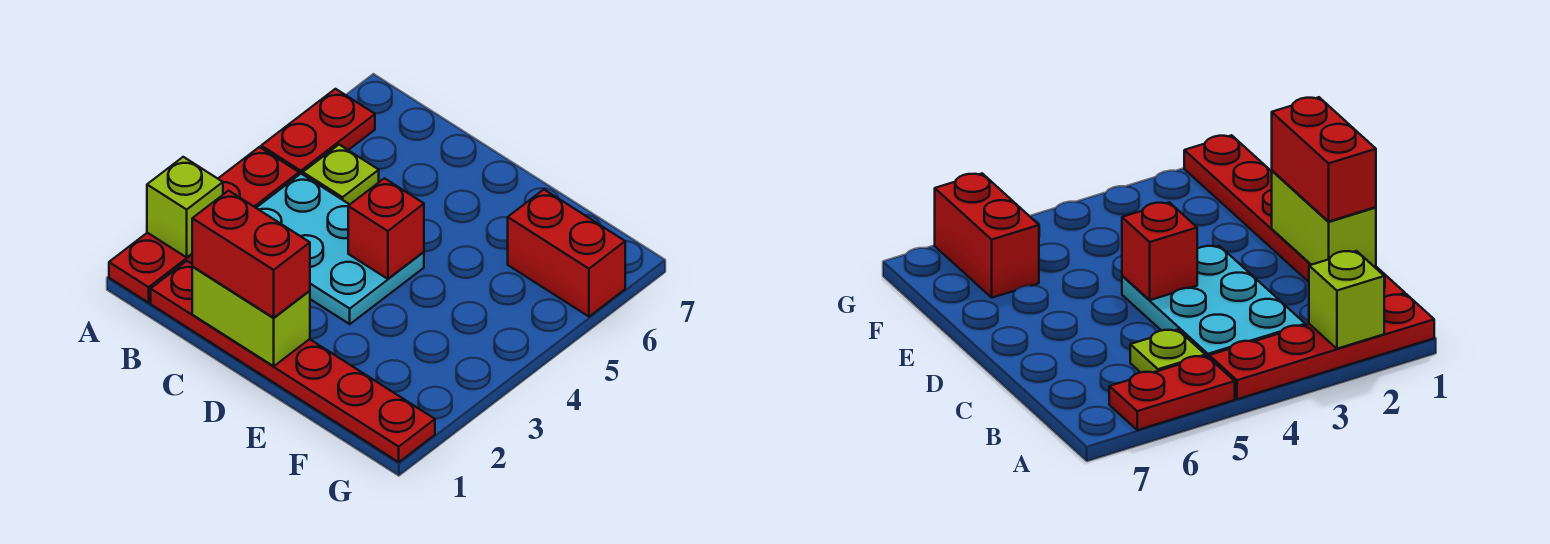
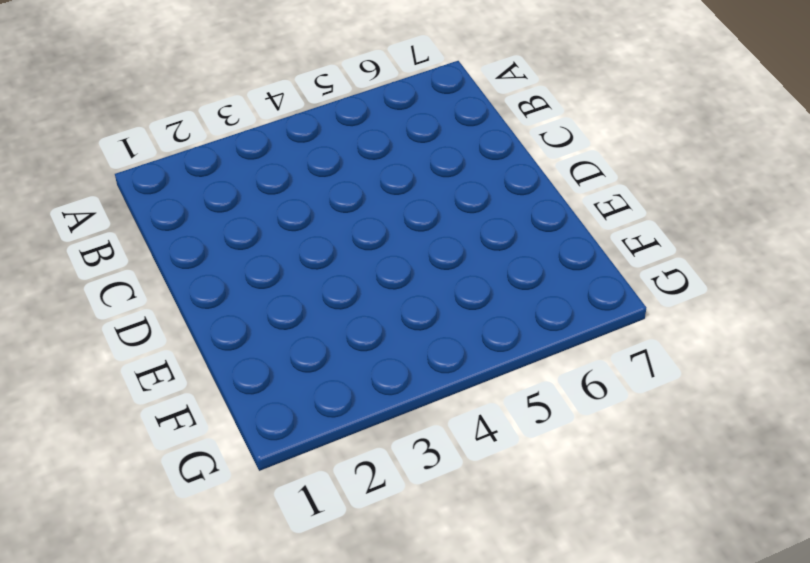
none -> red plate A1:A4 level 1
none -> red plate A5:A6 level 1

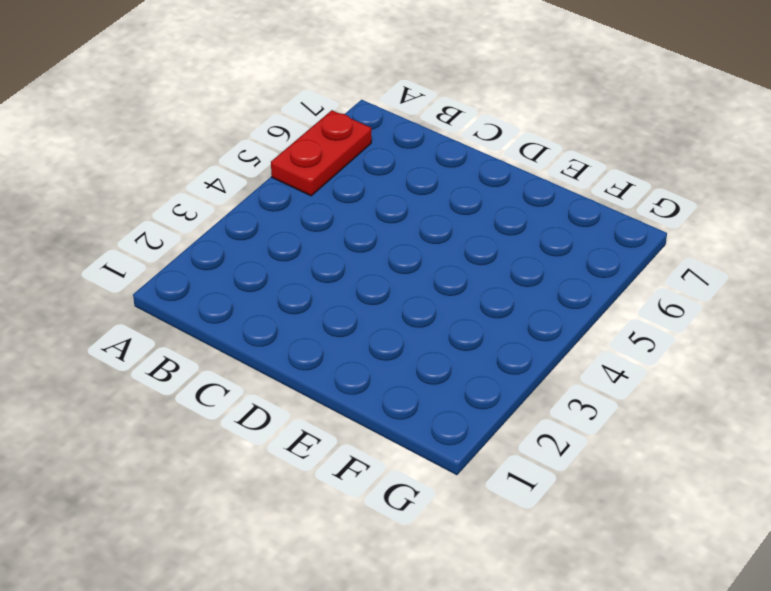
none -> red plate A1:A4 level 1
none -> red plate B1:G1 level 1

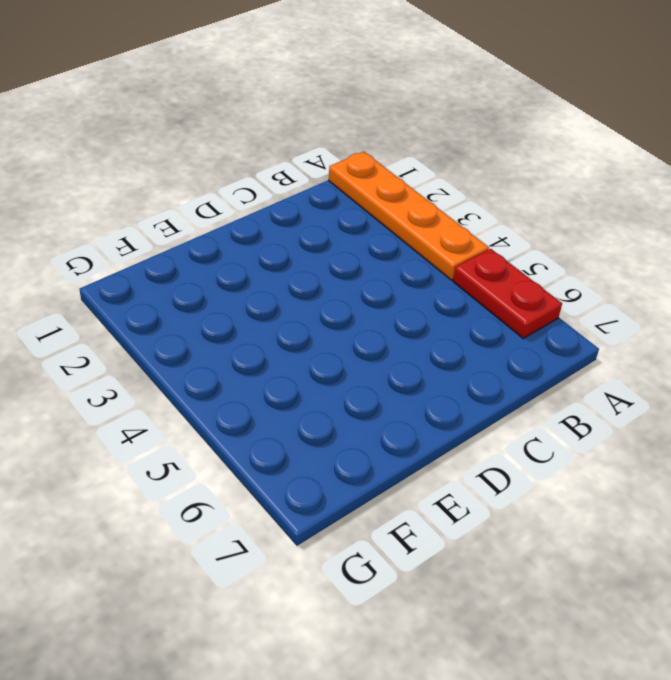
orange plate A1:A4 level 1 -> red plate A1:A4 level 1
none -> red plate B1:G1 level 1
none -> cyan plate B3:D4 level 1

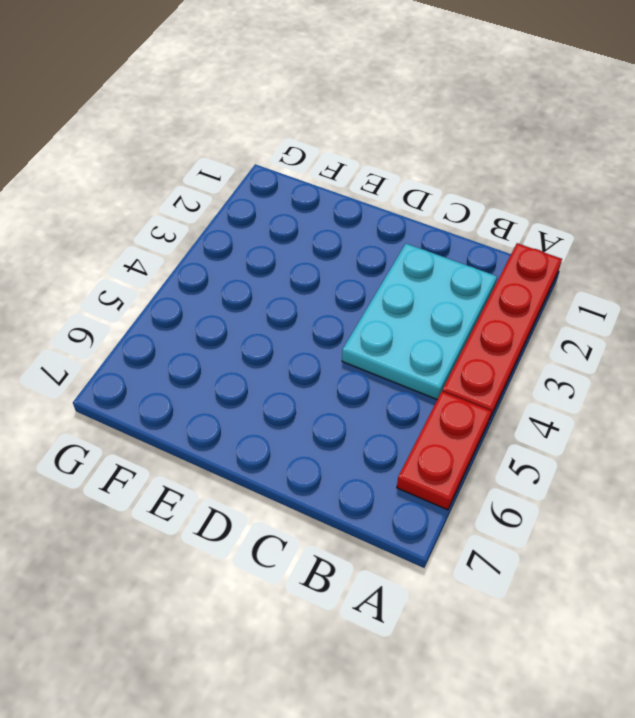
cyan plate B2:C4 level 1 -> cyan plate B3:D4 level 1
none -> red plate B1:G1 level 1
none -> lime plate B5 level 1

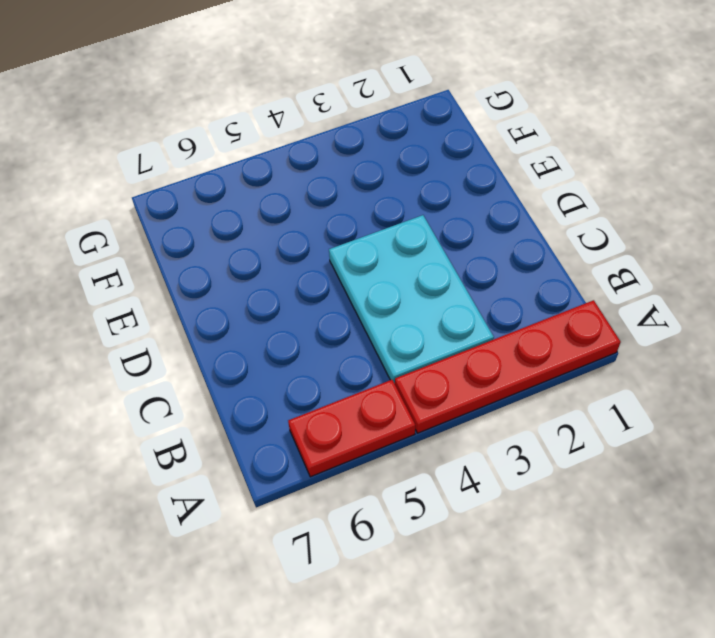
none -> red plate B1:G1 level 1
none -> lime plate B5 level 1

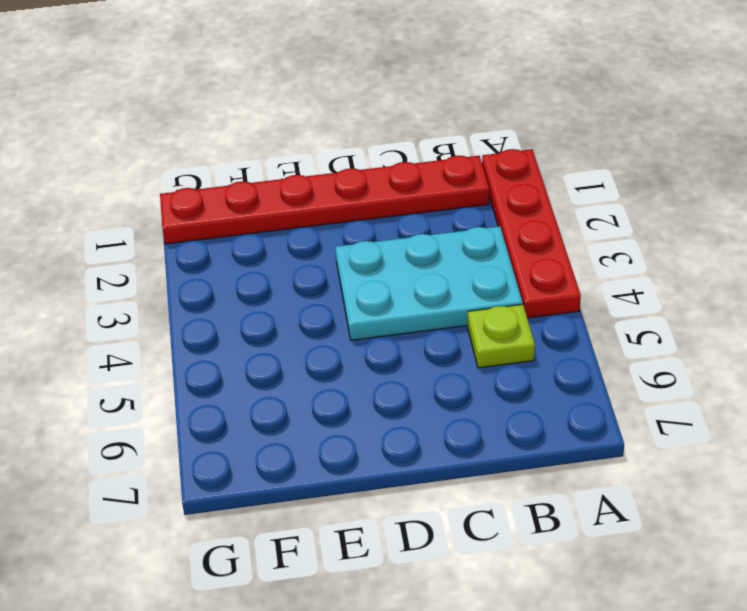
none -> red plate A5:A6 level 1
none -> red brick F6:G6 level 1

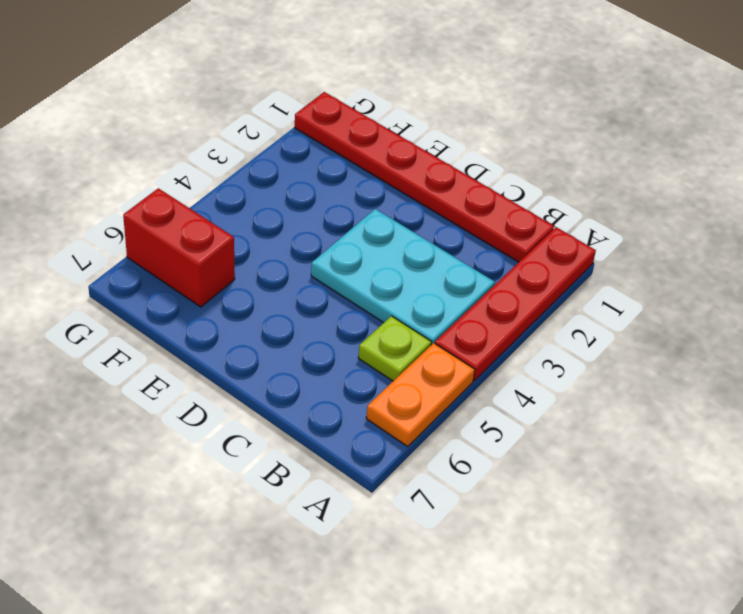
orange plate A5:A6 level 1 -> red plate A5:A6 level 1
none -> lime brick A2 level 2
none -> lime brick C1:D1 level 2

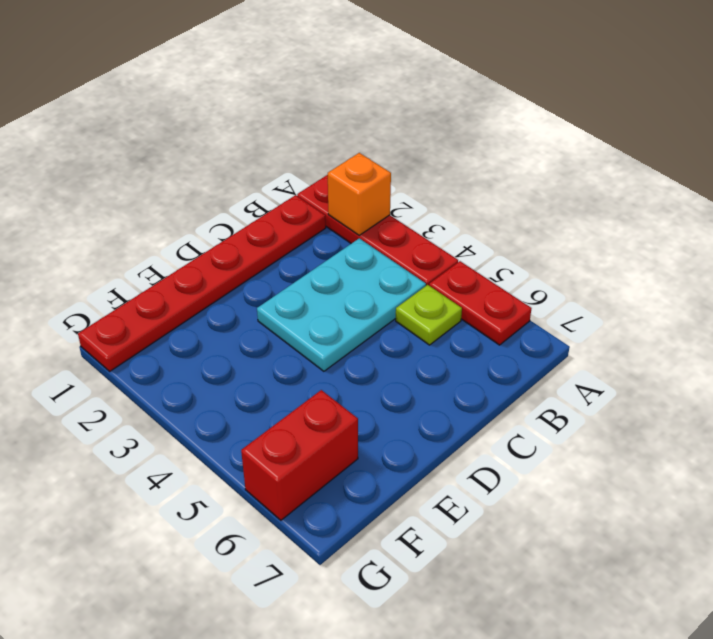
orange brick A2 level 2 -> lime brick A2 level 2
none -> lime brick C1:D1 level 2
none -> red brick D4 level 2

